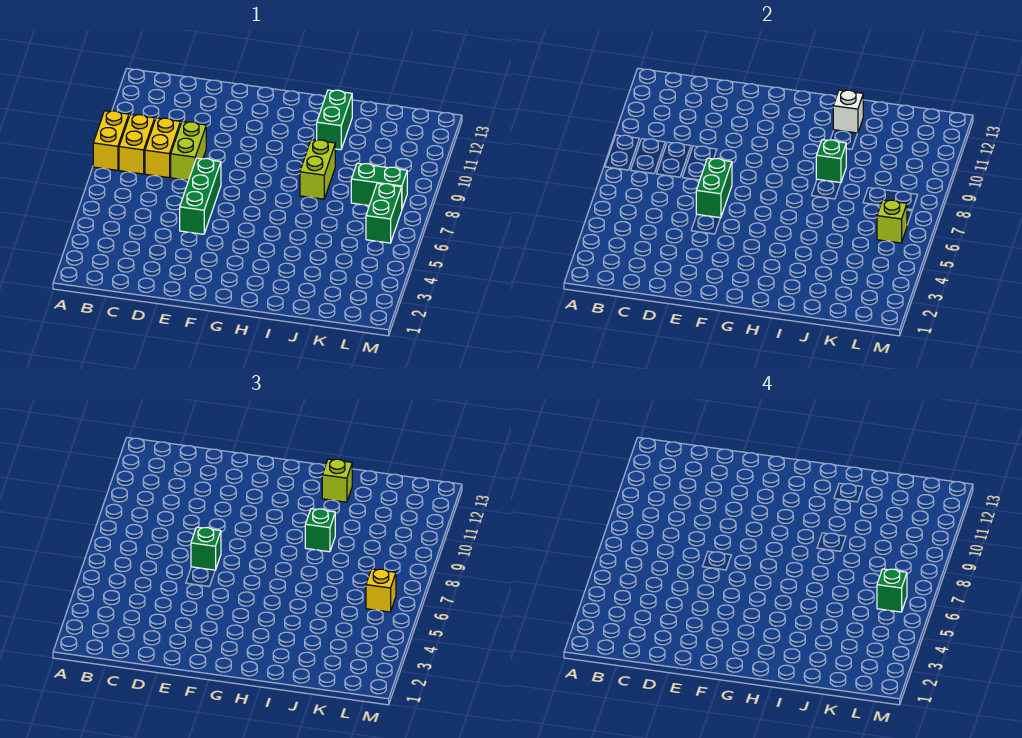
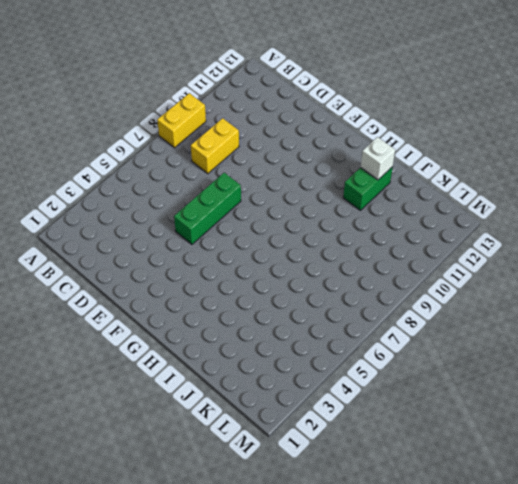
none -> yellow brick B8:B9 level 1
none -> lime brick D8:D9 level 1
none -> lime brick I8:I9 level 1

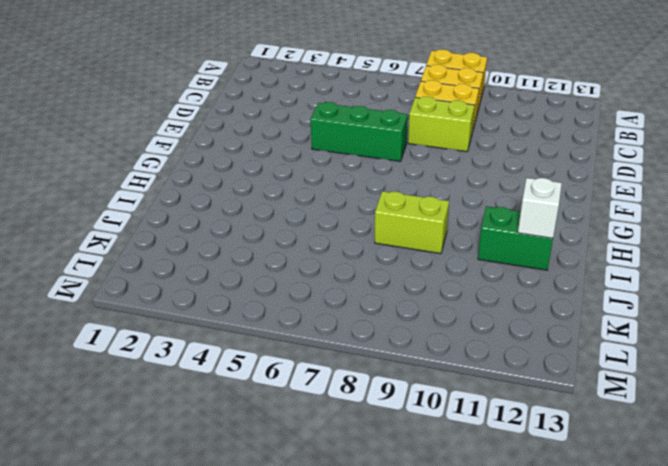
none -> green brick K8:L8 level 1
none -> green brick L6:L7 level 1
none -> green brick E6:E7 level 2

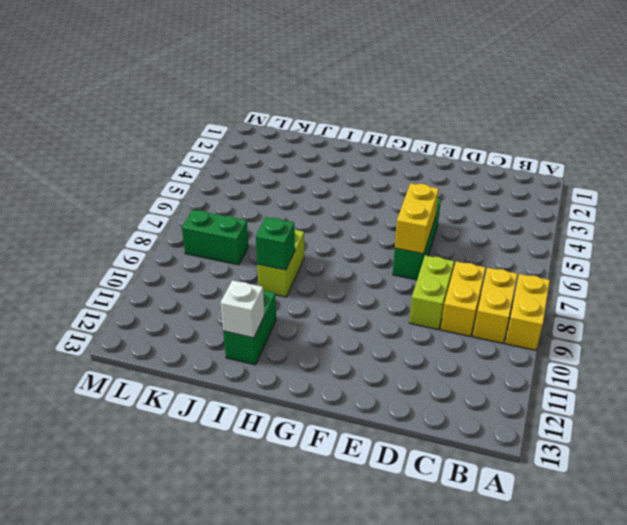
yellow brick E6:E7 level 2 -> green brick E6:E7 level 2
none -> green brick L6:L7 level 1
none -> lime brick L6 level 2
none -> green brick E7 level 3

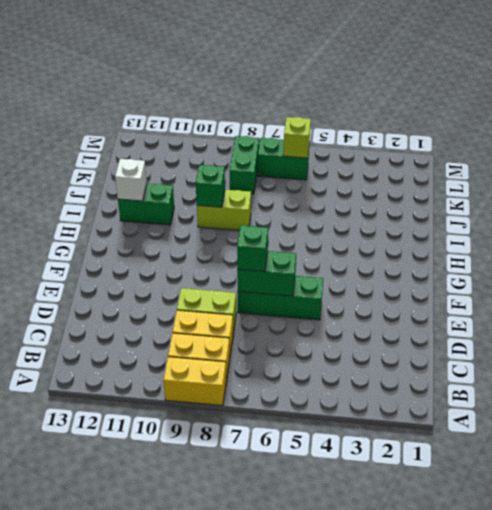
none -> green brick I9 level 3
none -> lime brick I12 level 3
none -> yellow brick L6 level 3

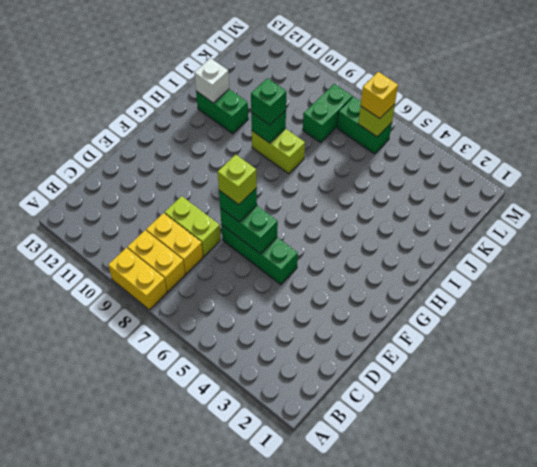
lime brick E7 level 4 -> lime brick I12 level 3
none -> green brick L6 level 4

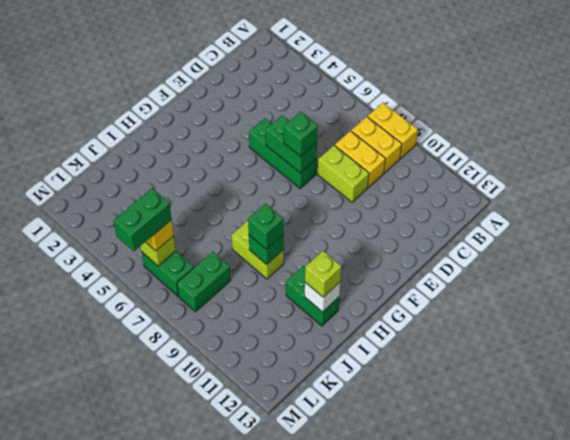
green brick L6:M6 level 4 -> green brick L6 level 4

